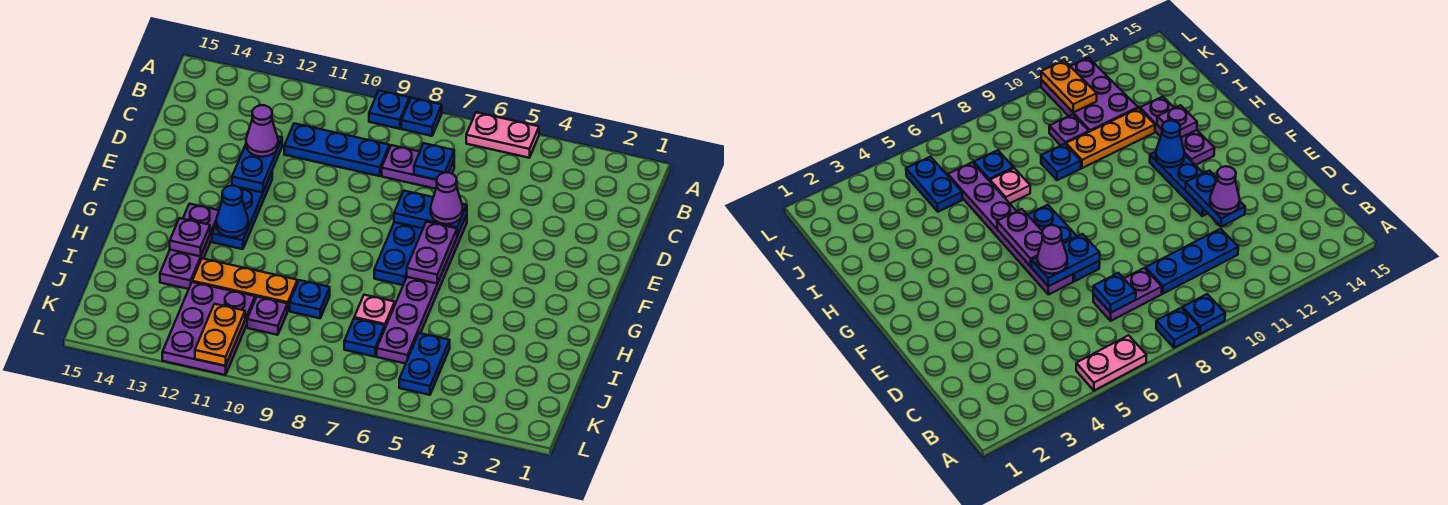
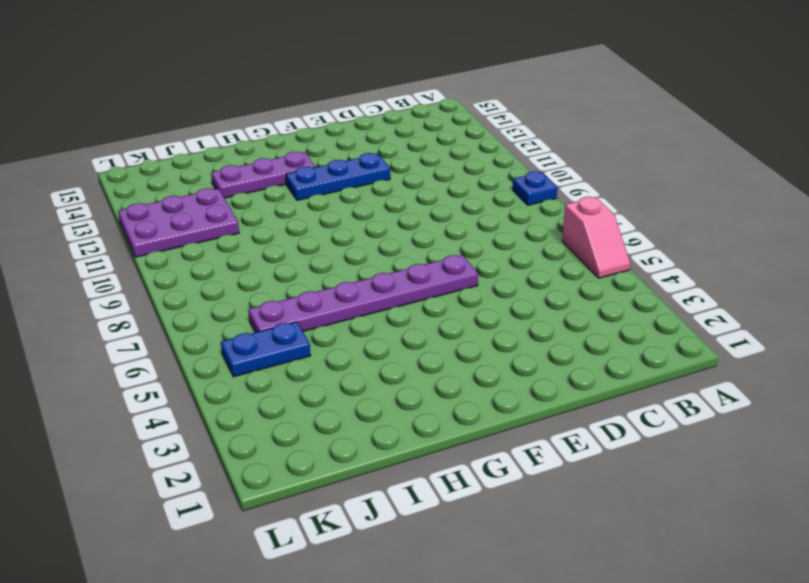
pink slope A5:A6 level 1 top 6 -> pink plate A5:A6 level 1
none -> blue plate A8 level 1
none -> purple plate C7:C8 level 1
none -> blue plate C9:C11 level 1

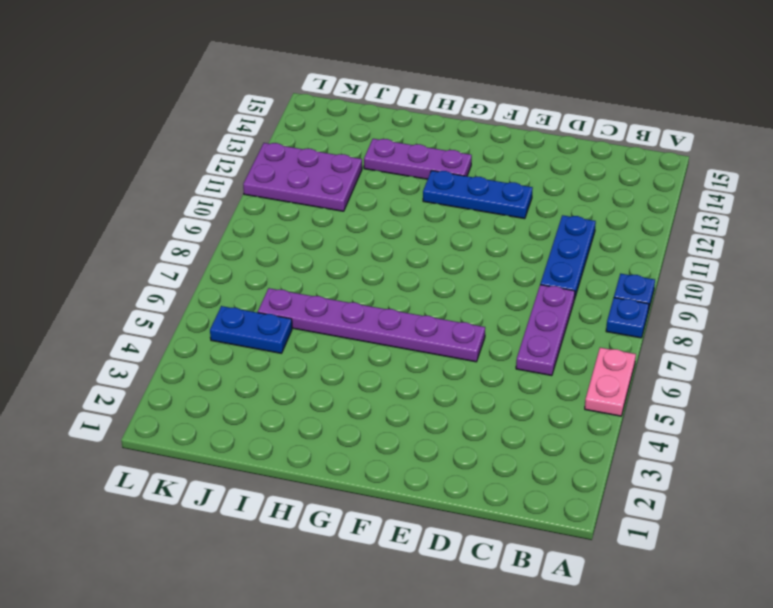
purple plate C6:C8 level 1 -> purple plate C7:C8 level 1
none -> blue plate E7:G7 level 1
none -> pink plate I7 level 1
none -> blue plate I9 level 1

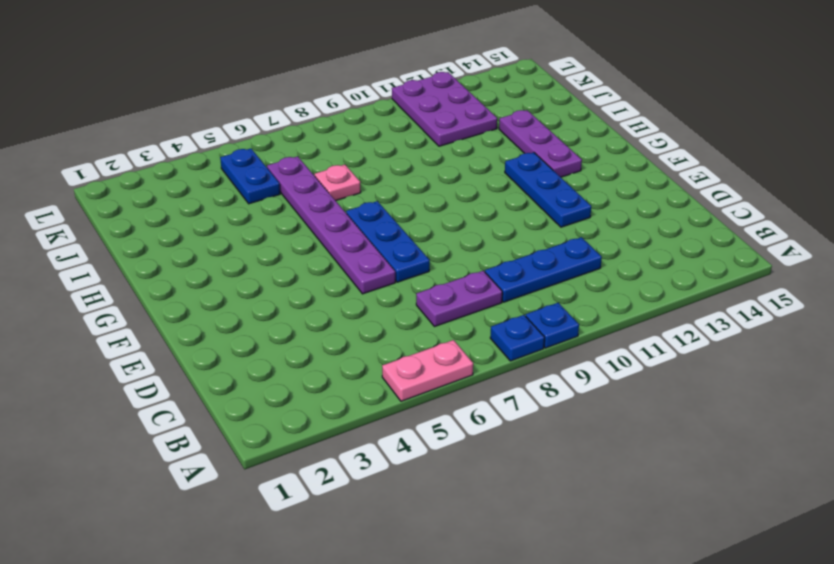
none -> blue plate I9 level 1
none -> orange plate I10:I12 level 1
none -> blue plate J7 level 1

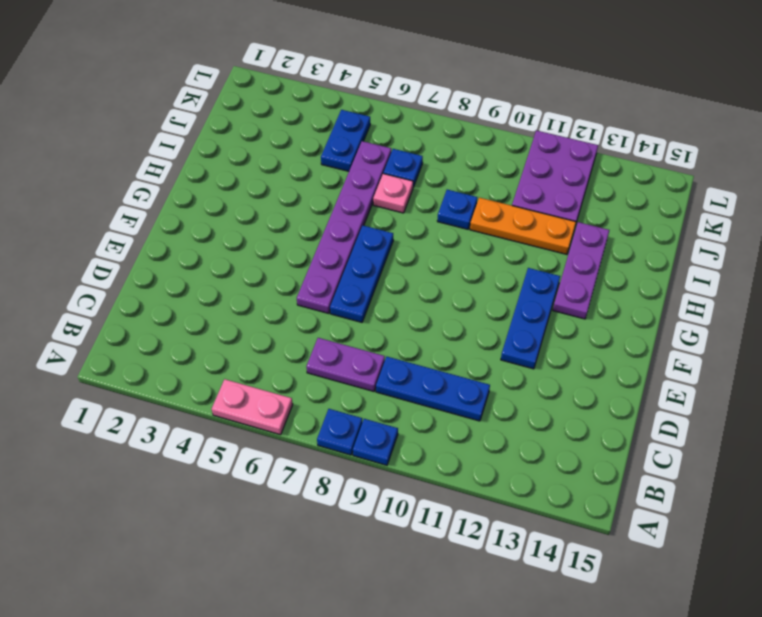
none -> purple plate J10 level 1
none -> blue plate C7 level 2
none -> blue plate D12:E12 level 2

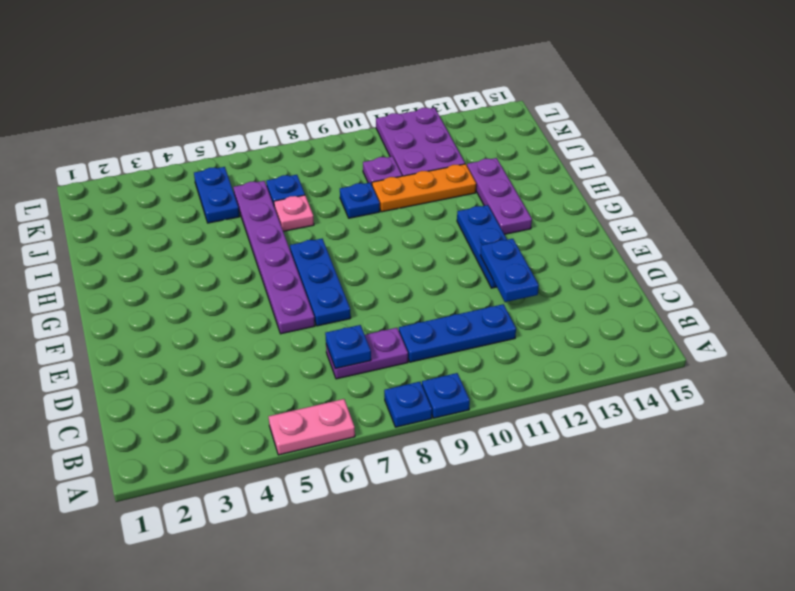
none -> blue plate E6:E7 level 2
none -> purple plate F6:G6 level 2
none -> blue cone G12 level 2

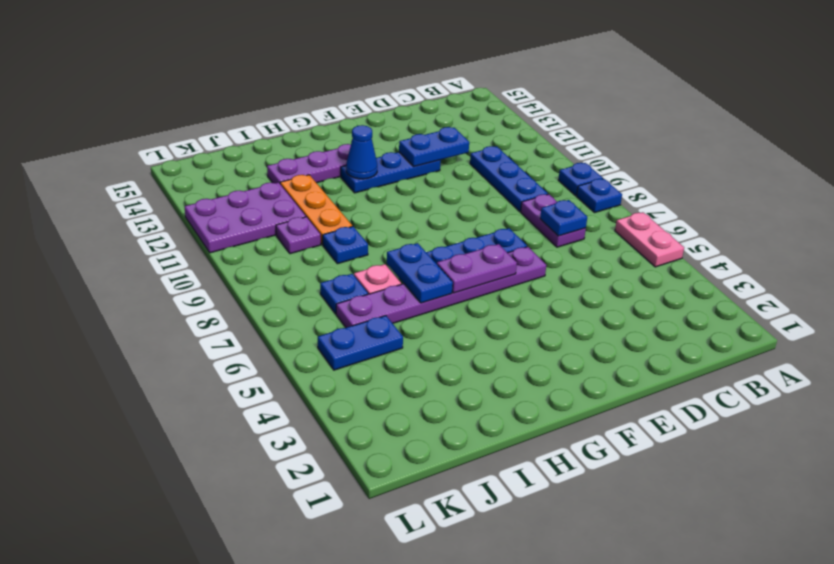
blue plate H6:H7 level 2 -> blue plate E6:E7 level 2
none -> purple plate H13 level 2
none -> orange plate K11:L11 level 2
none -> purple cone D12 level 3

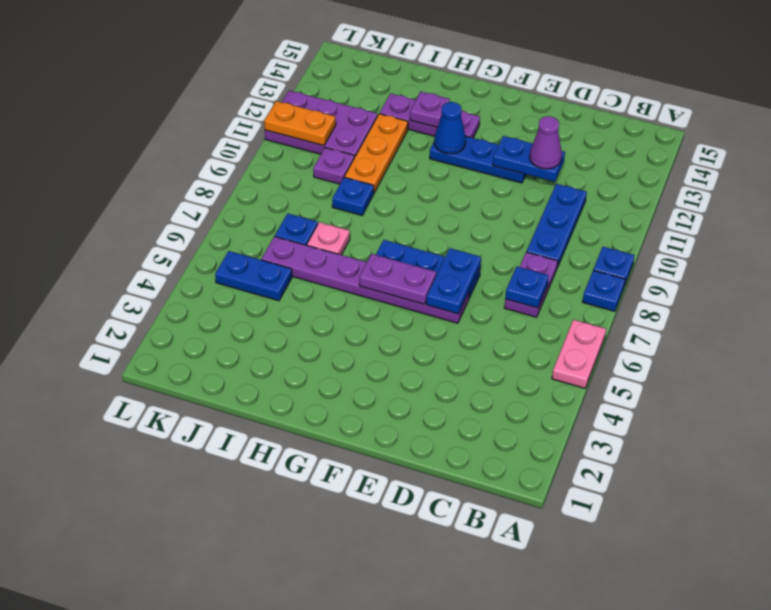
none -> purple cone E6 level 3

